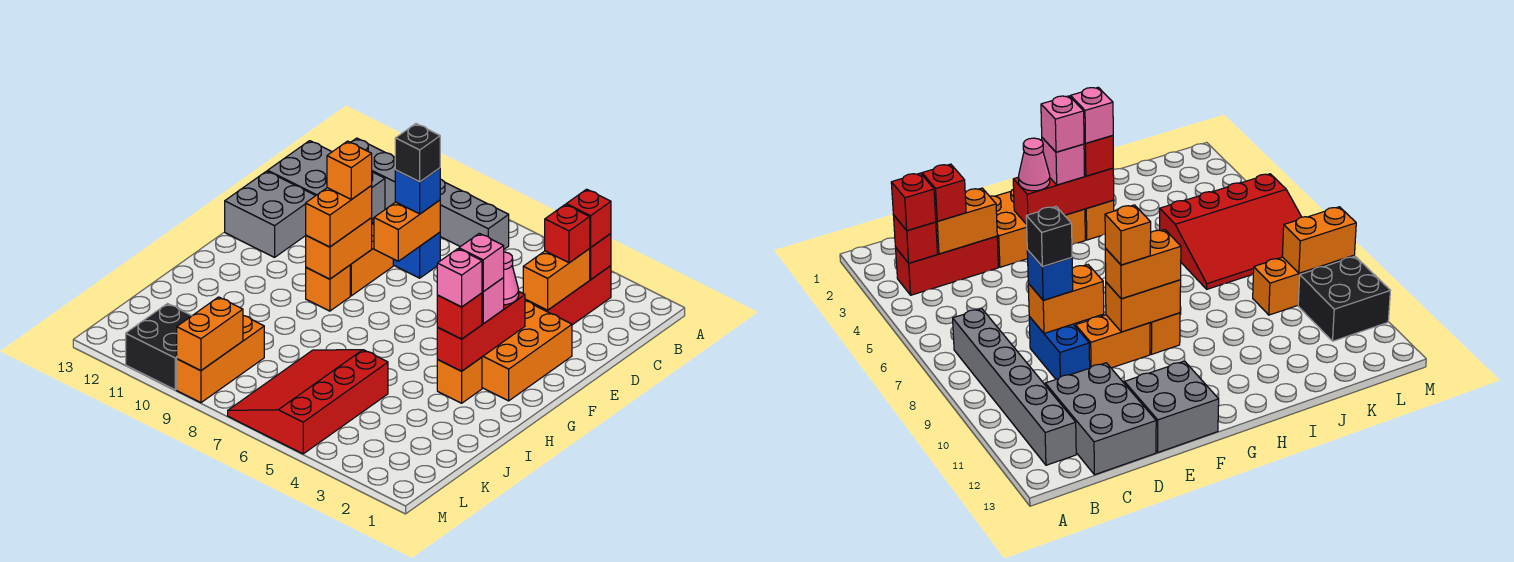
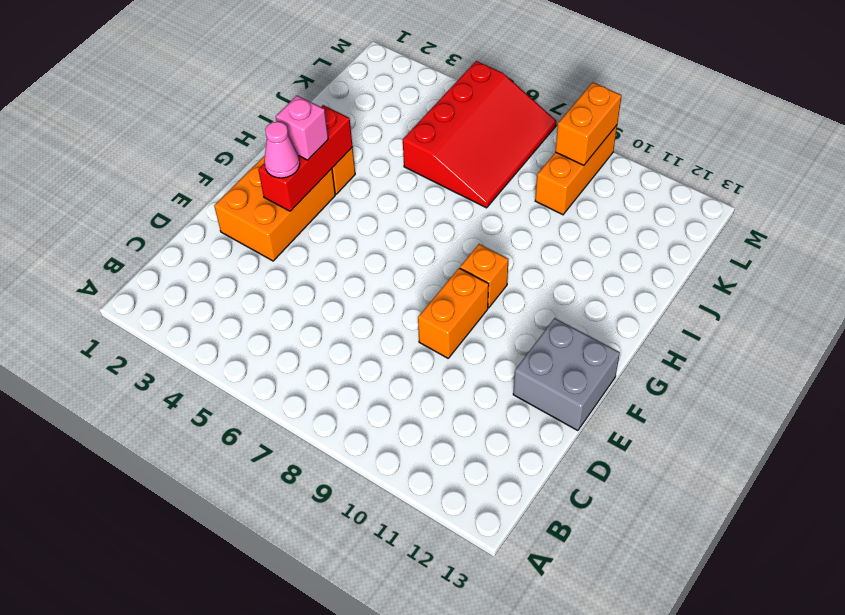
none -> red brick B3:D3 level 1
none -> grey brick B7:B12 level 1
none -> grey brick C11:D13 level 1

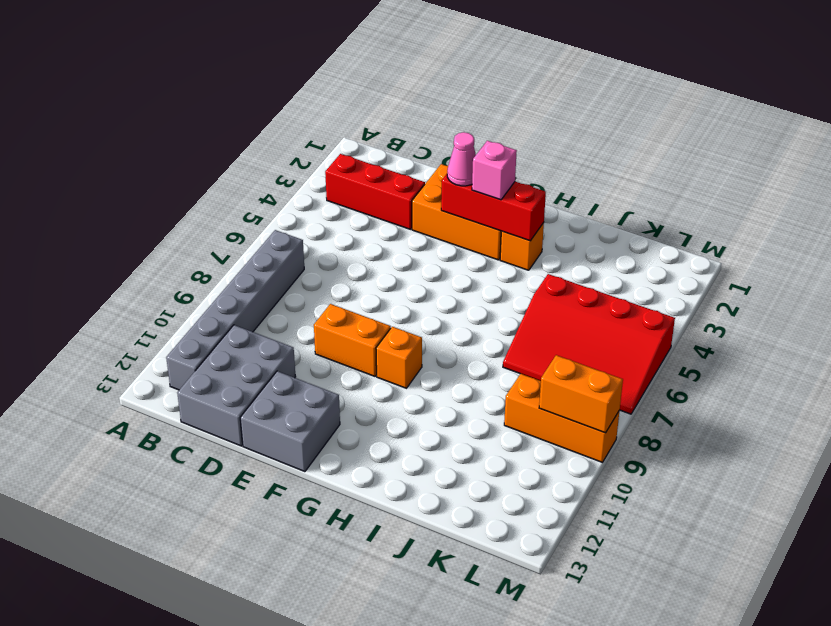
none -> blue brick D8:D9 level 1
none -> black brick L10:M11 level 1
none -> red brick B3 level 2

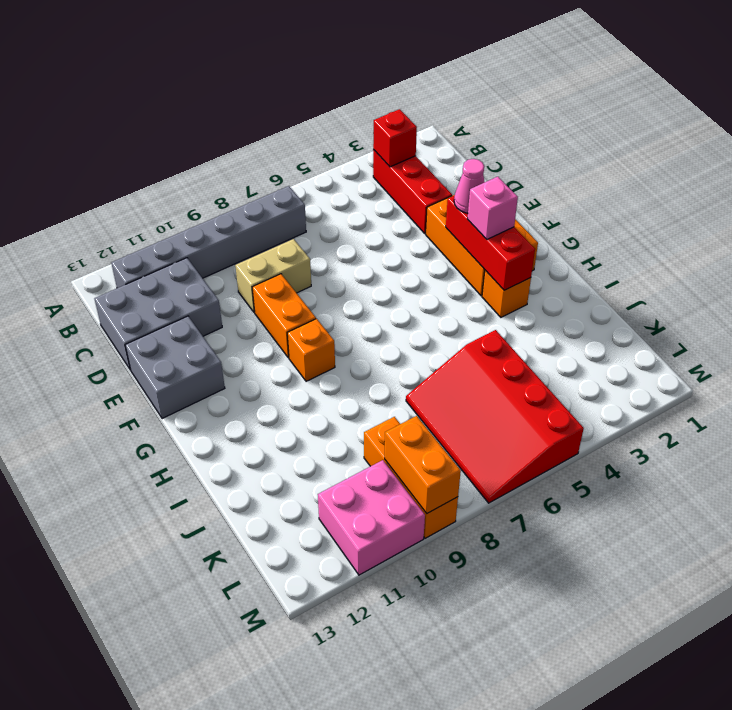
tan brick D8:D9 level 1 -> blue brick D8:D9 level 1
pink brick L10:M11 level 1 -> black brick L10:M11 level 1
none -> orange brick C3:D3 level 2
none -> orange brick D8:E8 level 2
none -> orange brick F9:G9 level 2

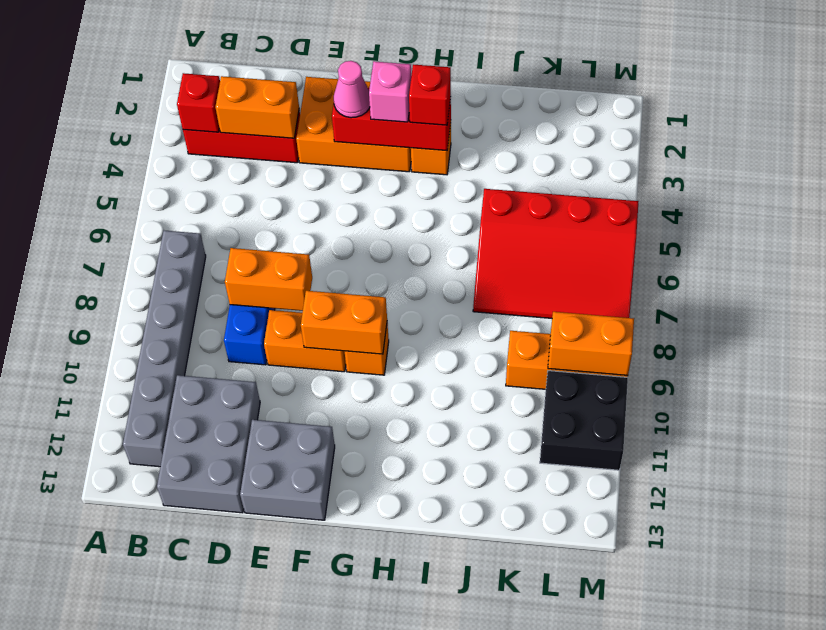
none -> red brick B3 level 3
none -> red brick C3 level 3
none -> blue brick D8 level 3

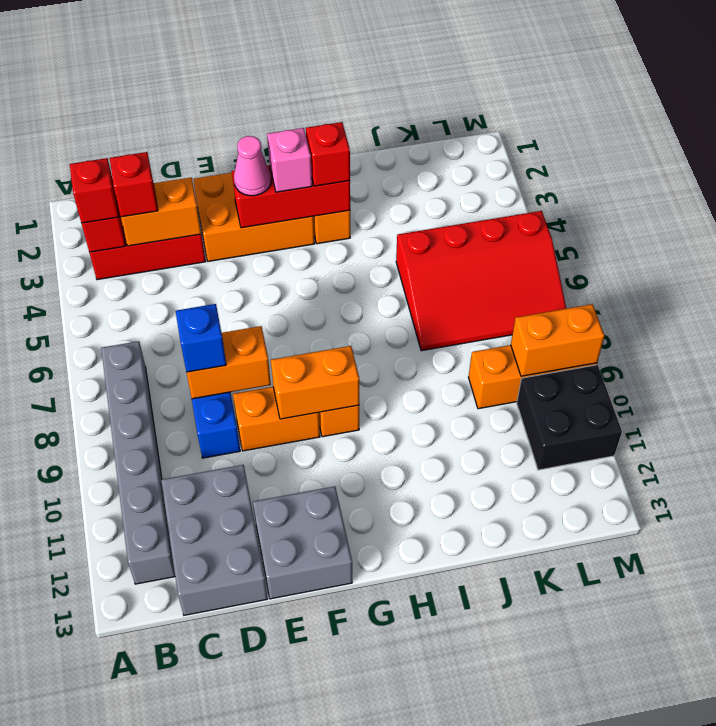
none -> orange brick F9:G9 level 3
none -> black brick D8 level 4
none -> orange brick F9 level 4

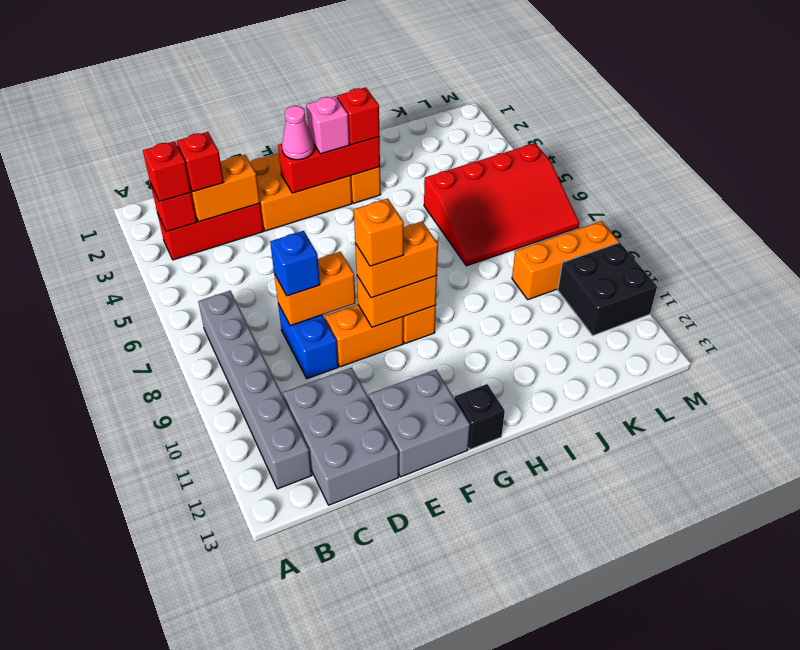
black brick G13 level 1 -> black brick D8 level 4
none -> orange brick L9:M9 level 2
none -> pink brick G3 level 4
none -> pink brick H3 level 4

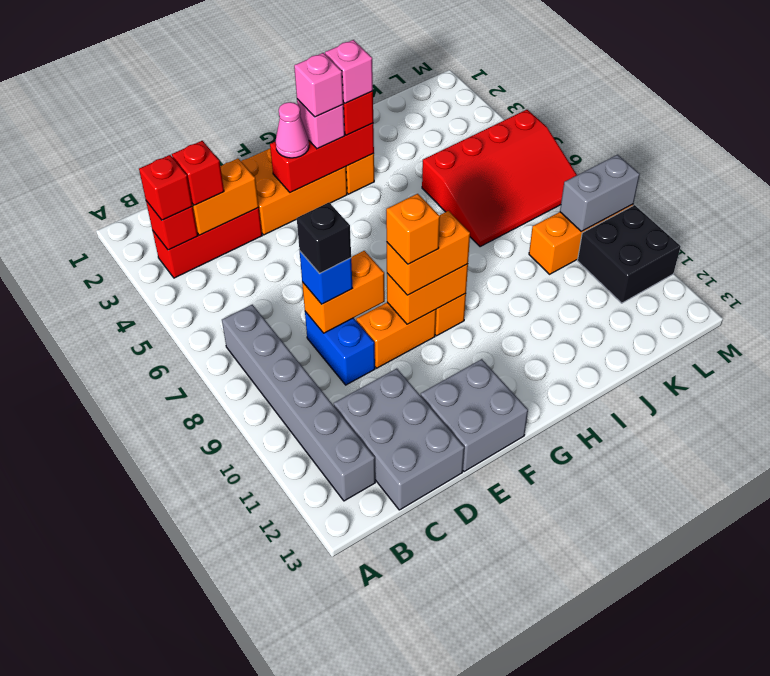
grey brick L9:M9 level 2 -> orange brick L9:M9 level 2

